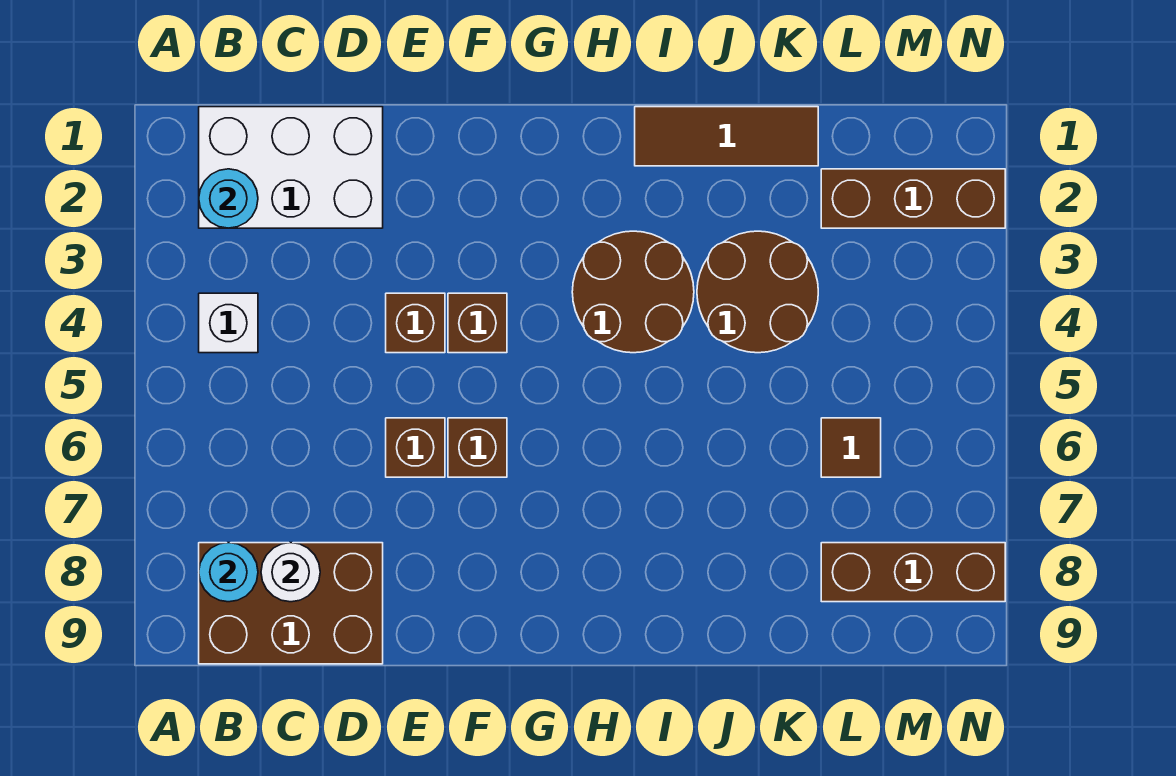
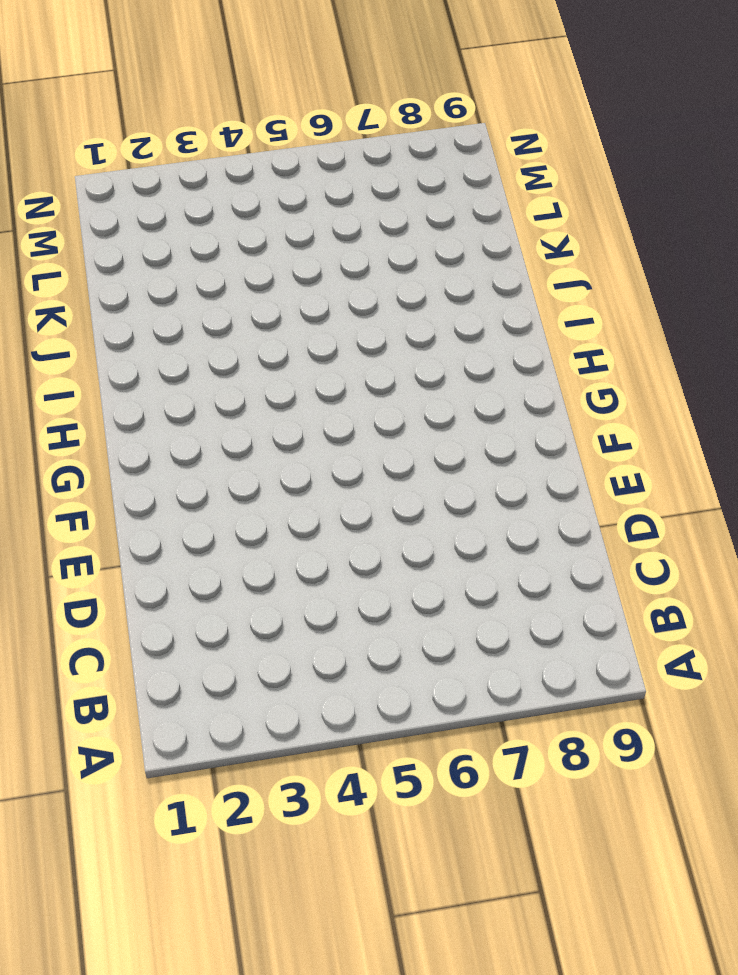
none -> white brick B1:D2 level 1
none -> white brick B4 level 1
none -> brown brick B8:D9 level 1

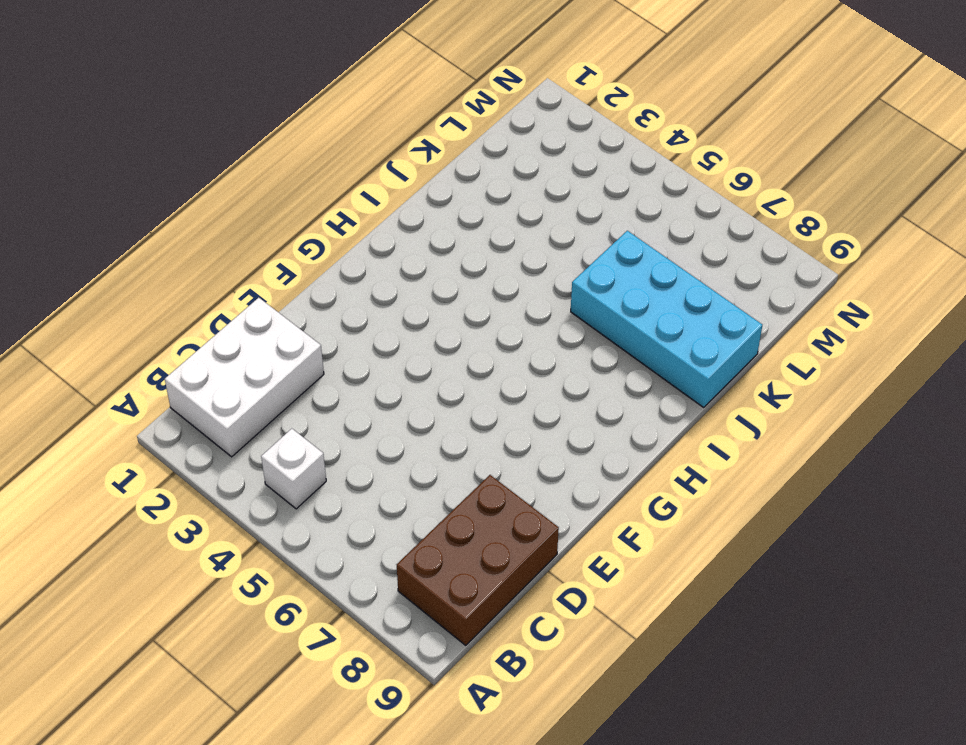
cyan brick J6:K9 level 1 -> none
none -> brown brick E4 level 1
none -> brown brick E6 level 1
none -> brown brick F4 level 1

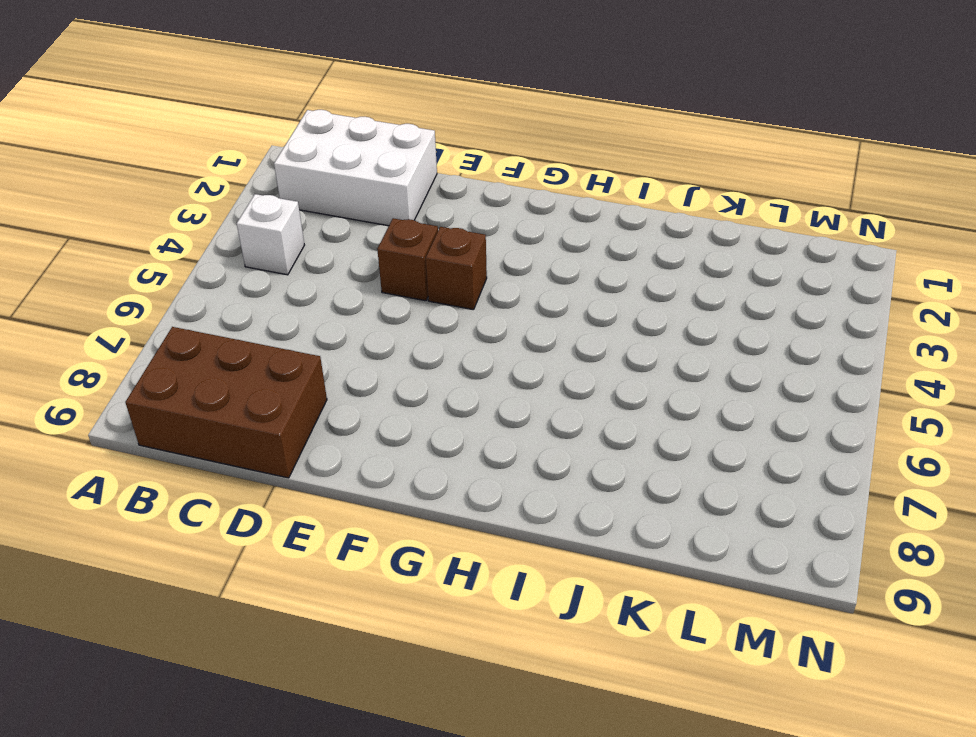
none -> brown brick E6 level 1
none -> brown brick F6 level 1
none -> brown round brick H3:I4 level 1

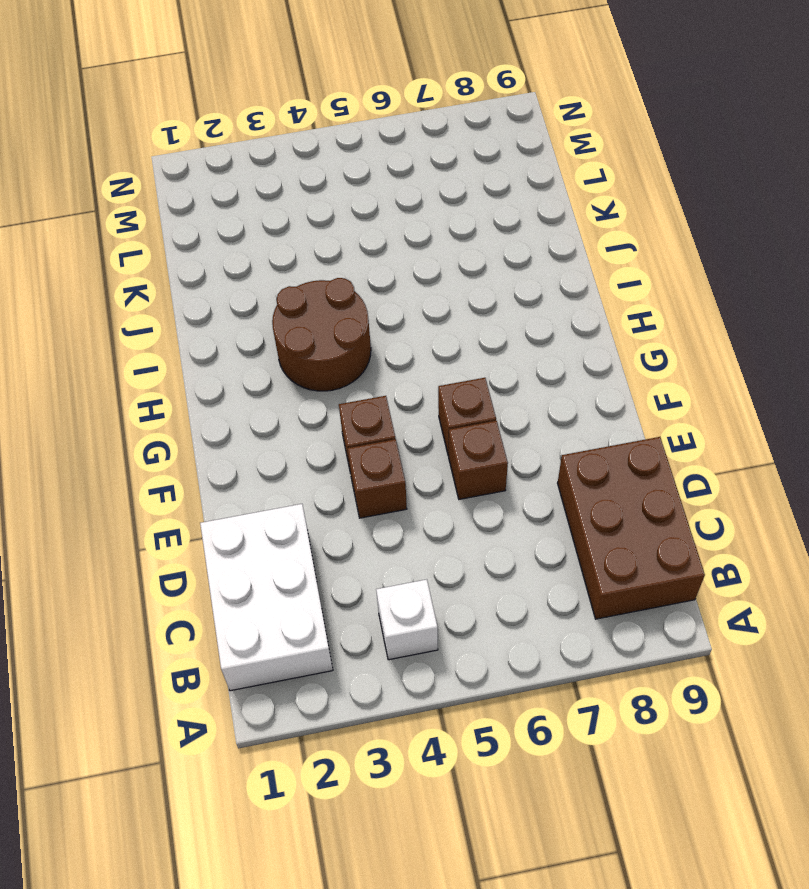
none -> brown tile I1:K1 level 1
none -> brown round brick J3:K4 level 1
none -> brown brick L2:N2 level 1

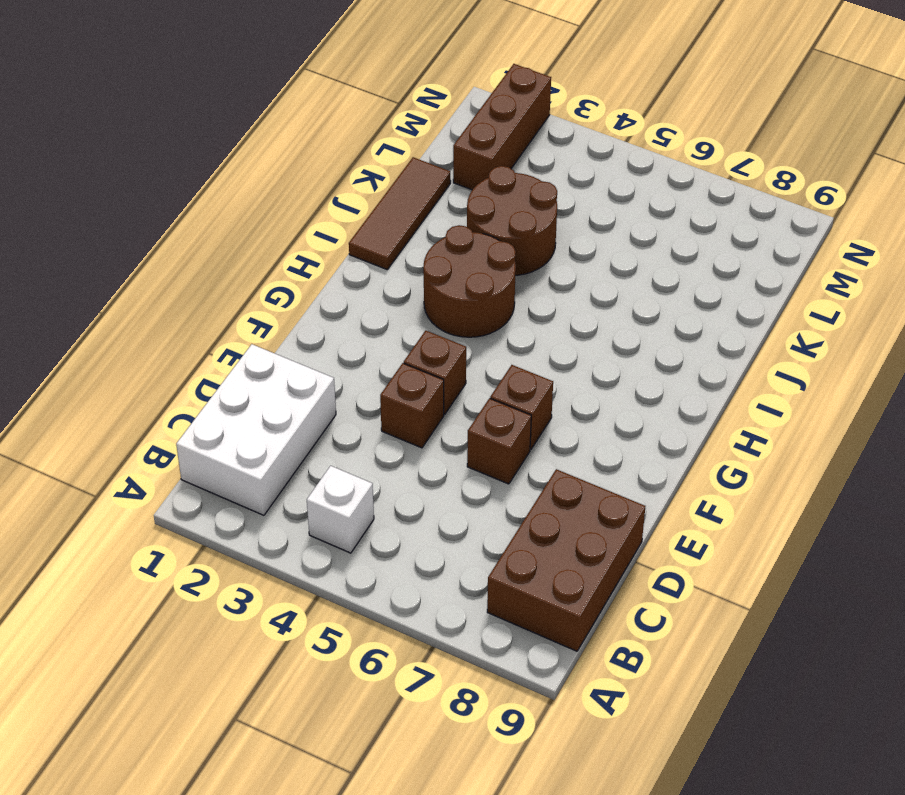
none -> brown tile L6 level 1
none -> brown brick L8:N8 level 1
none -> cyan round brick B2 level 2

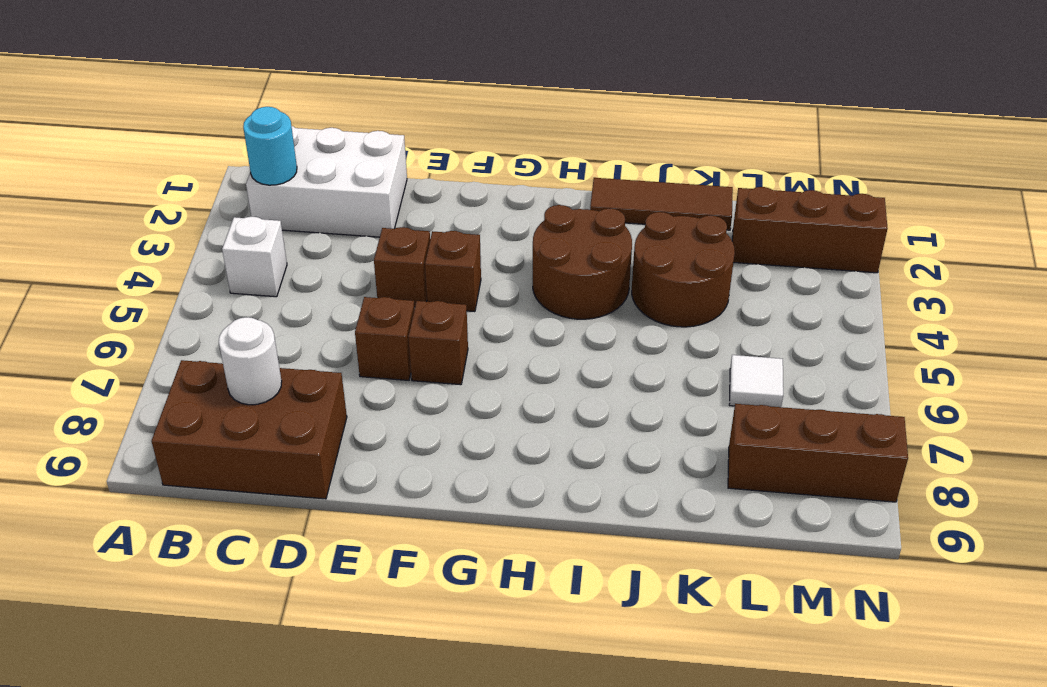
white tile L6 level 1 -> brown tile L6 level 1
none -> cyan round brick B8 level 2

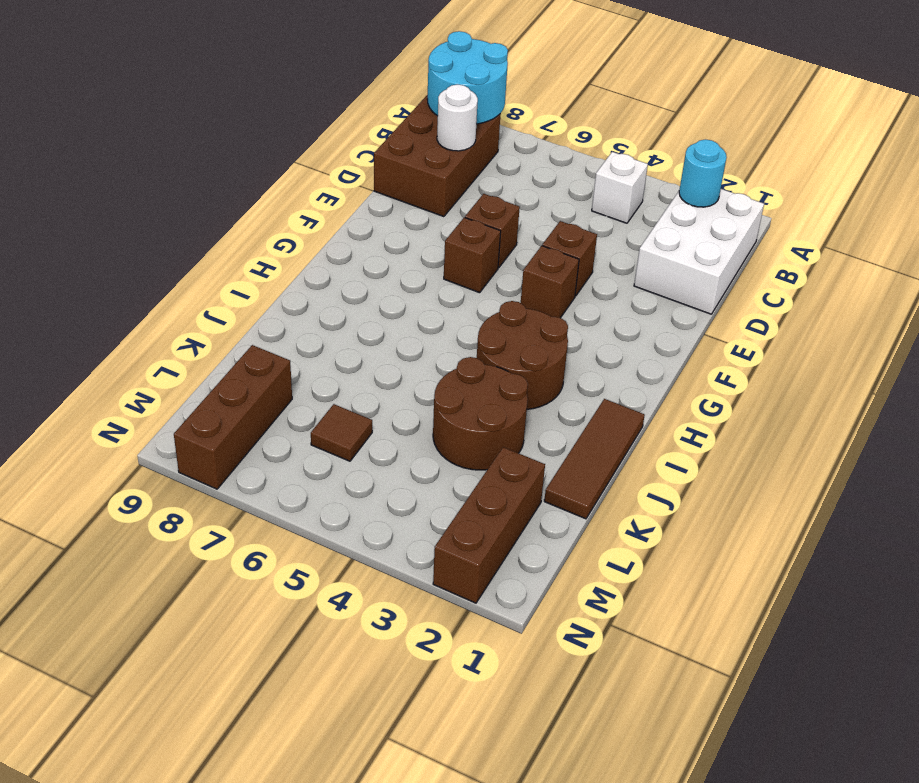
cyan round brick A8:B9 level 2 -> cyan round brick B8 level 2

